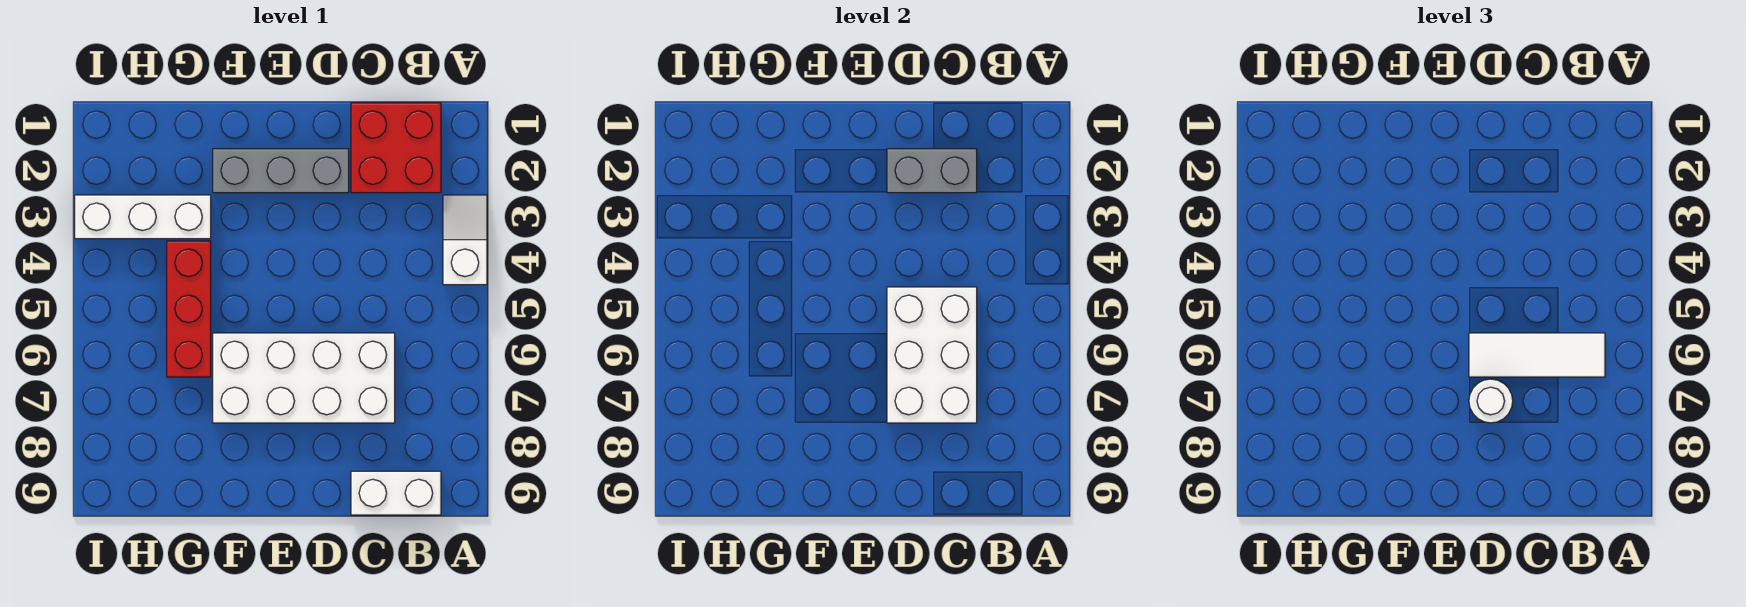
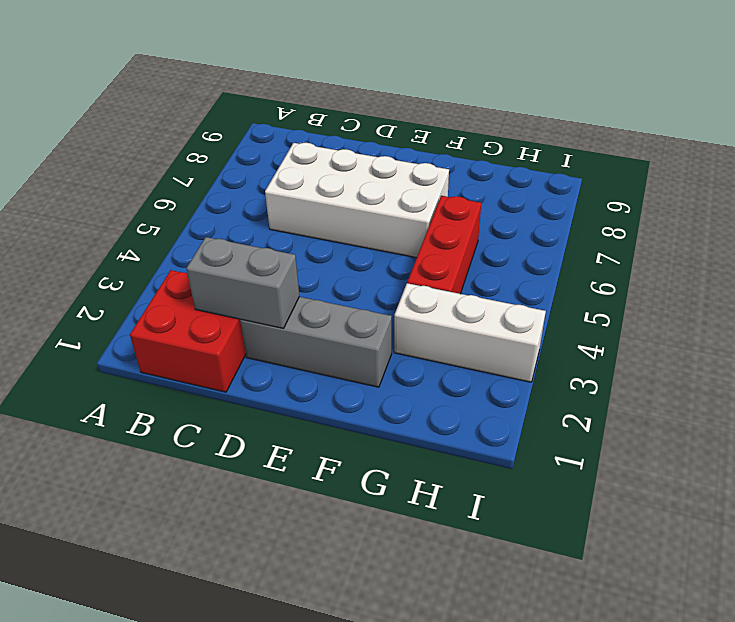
none -> white slope A3:A4 level 1 top 4
none -> white brick B9:C9 level 1

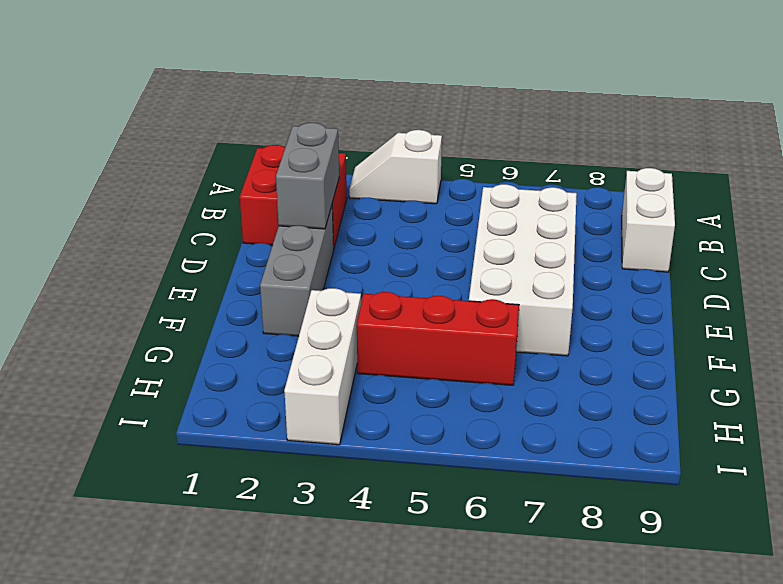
none -> white brick C5:D7 level 2
none -> white tile B6:D6 level 3

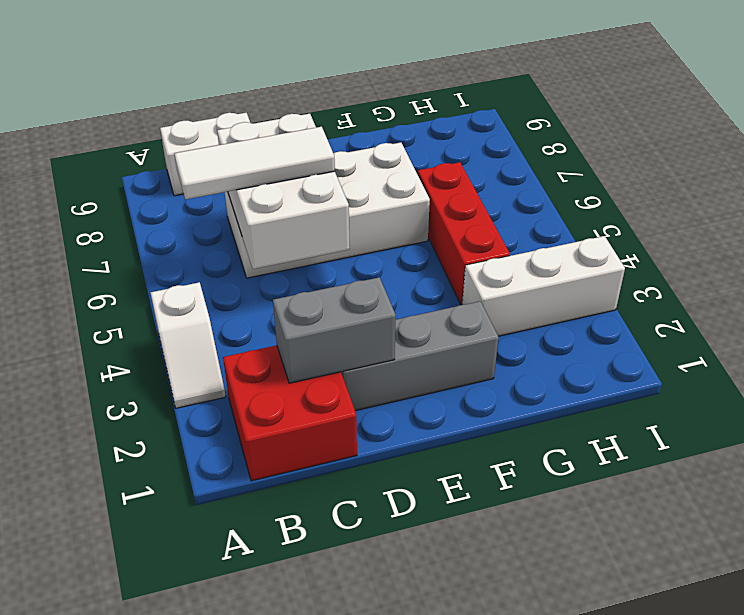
none -> white round brick D7 level 3

